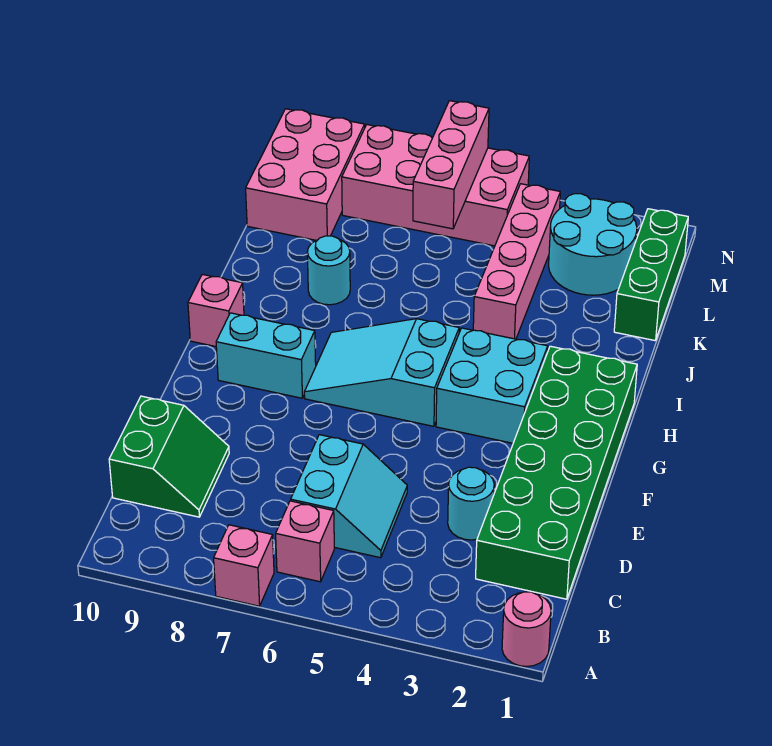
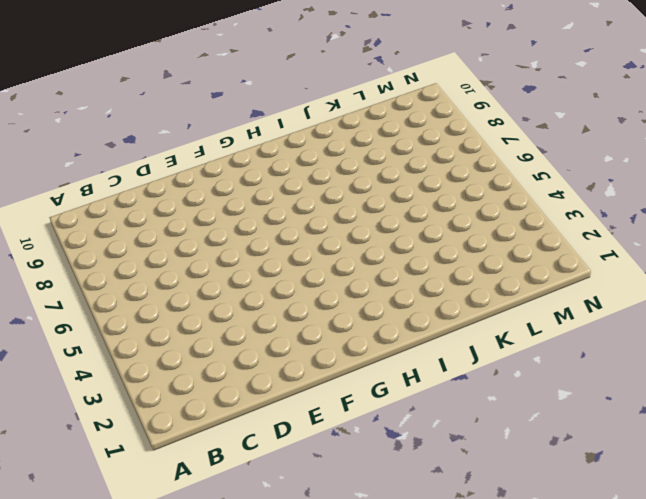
none -> pink round brick A1 level 1
none -> pink brick A7 level 1
none -> pink brick B6 level 1

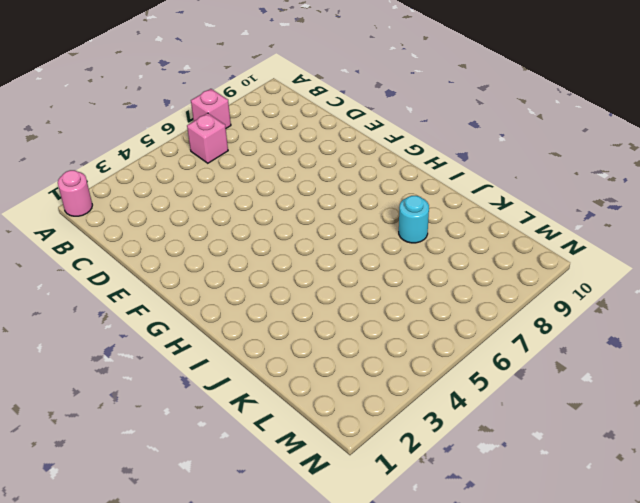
none -> green brick C1:H2 level 1
none -> cyan slope C5:D6 level 1 top 6
none -> green slope C9:D10 level 1 top 10

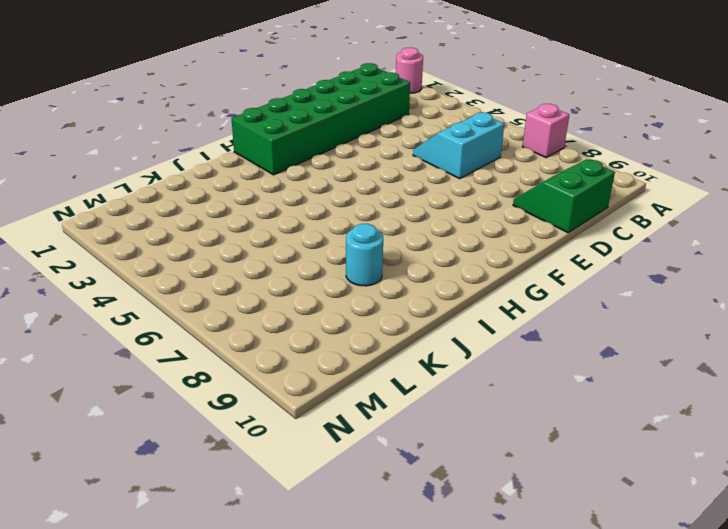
none -> pink brick B6 level 1
none -> cyan round brick D3 level 1
none -> cyan brick G3:H4 level 1

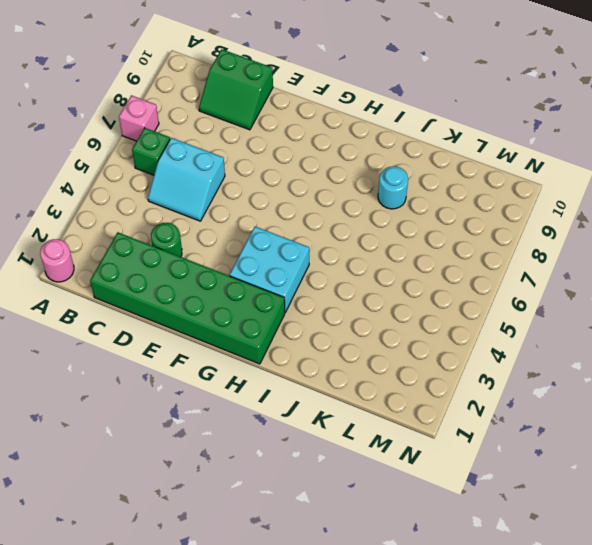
green brick B6 level 1 -> pink brick B6 level 1
green round brick D3 level 1 -> cyan round brick D3 level 1
none -> cyan slope G5:H7 level 1 top 5
none -> cyan brick G8:G9 level 1
none -> pink brick H10 level 1

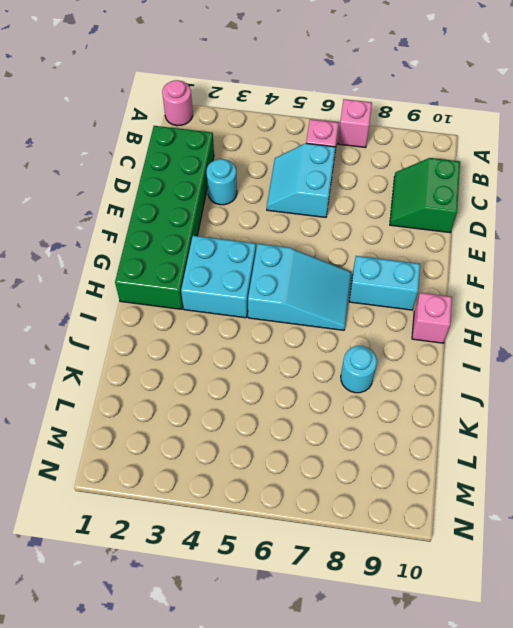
none -> pink brick J4:M4 level 1
none -> green brick K1:M1 level 1
none -> cyan round brick L2:M3 level 1

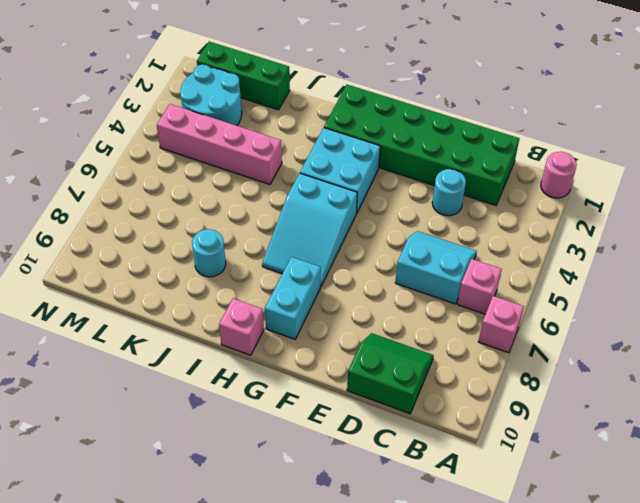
none -> pink brick L9:N10 level 1
none -> pink brick M5:N8 level 1
none -> pink brick L6:N6 level 2

